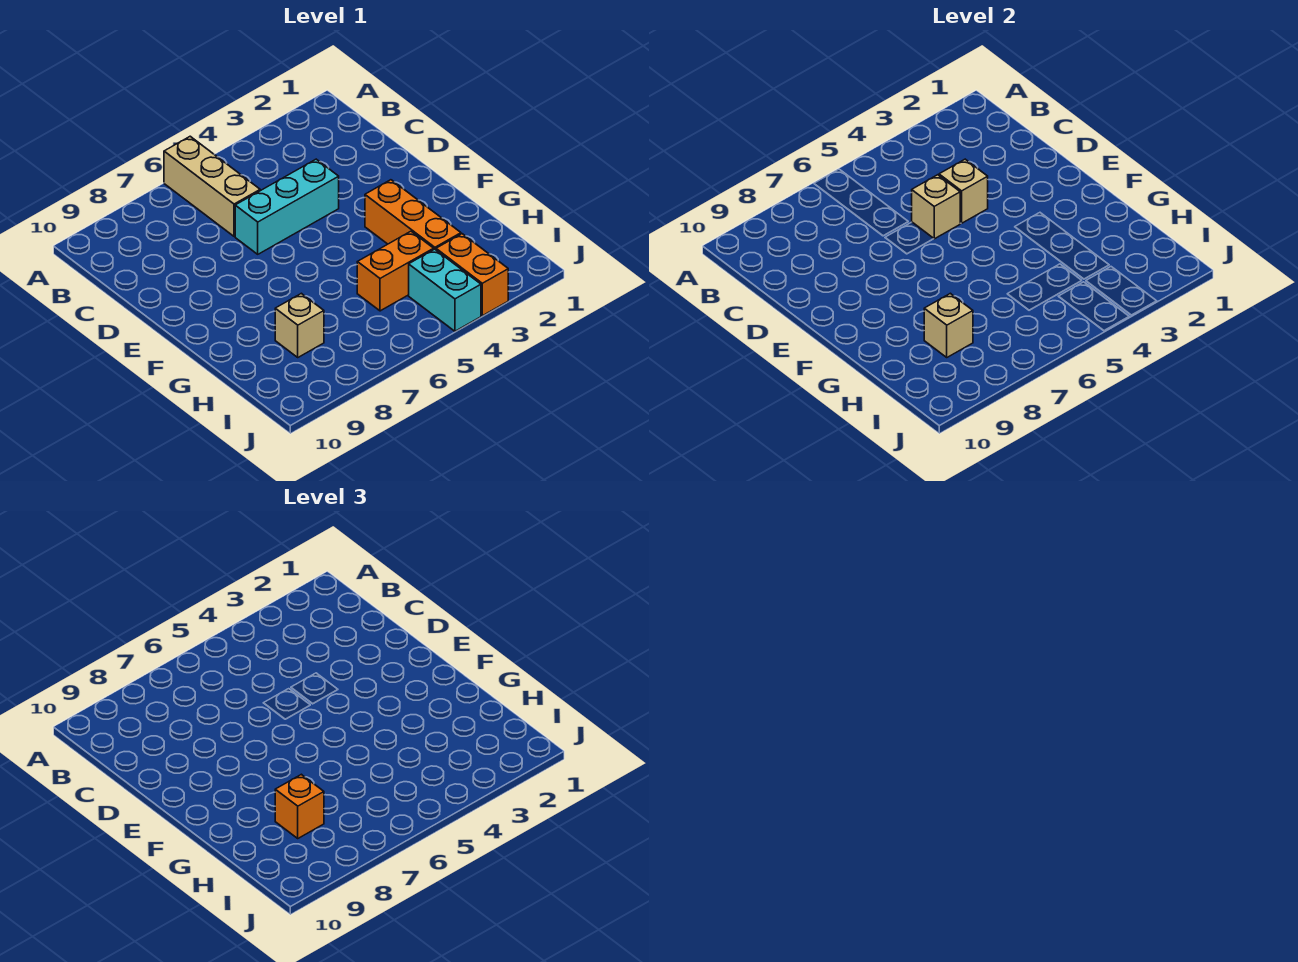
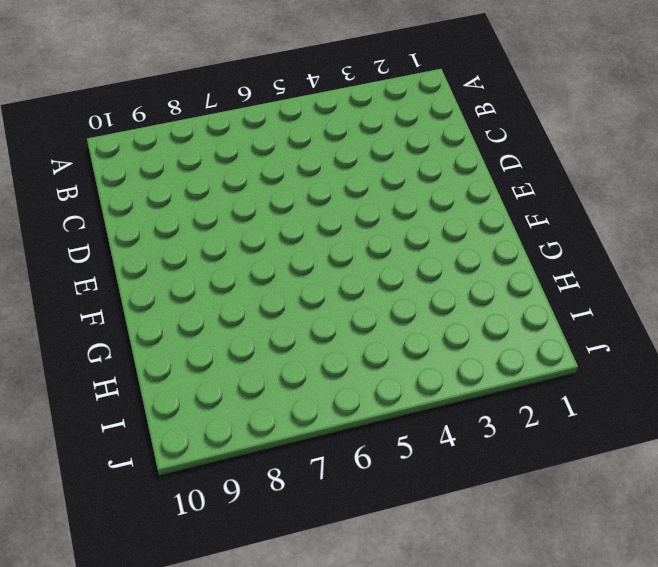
none -> tan brick A6:C6 level 1
none -> cyan brick D4:D6 level 1

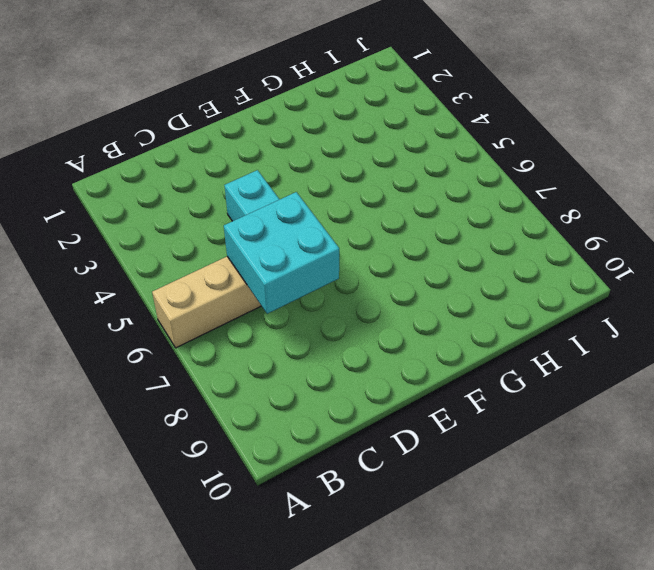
cyan brick C6:D7 level 2 -> none
none -> orange brick F3:H3 level 1
none -> orange brick H4:H5 level 1

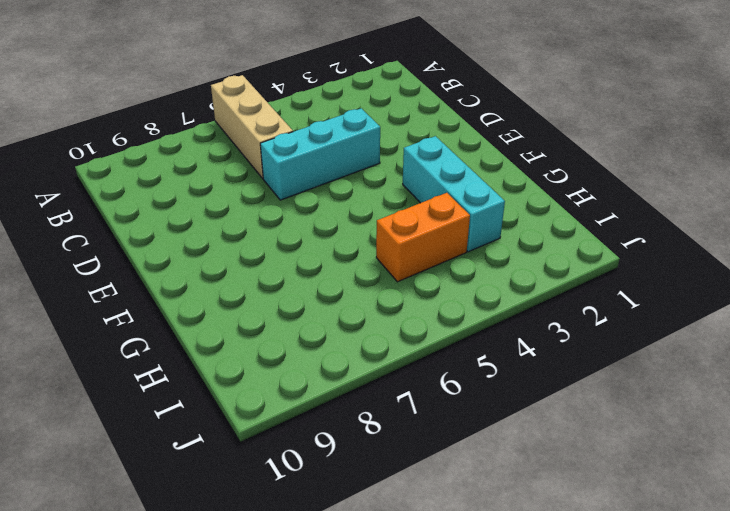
cyan brick F3:H3 level 1 -> orange brick F3:H3 level 1
none -> tan brick H8 level 1
none -> orange brick I3:J3 level 1

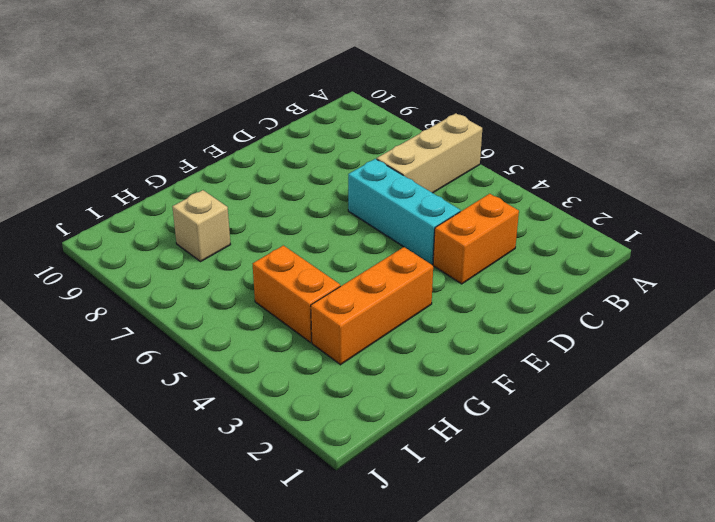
orange brick C3:D3 level 1 -> orange brick I3:J3 level 1
none -> cyan brick I4:J4 level 1
none -> tan brick D4 level 2

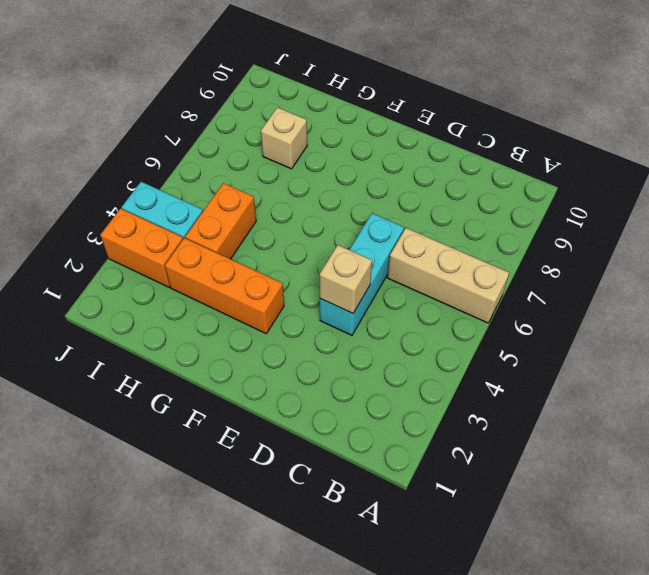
none -> tan brick D5 level 2
none -> tan brick H8 level 2

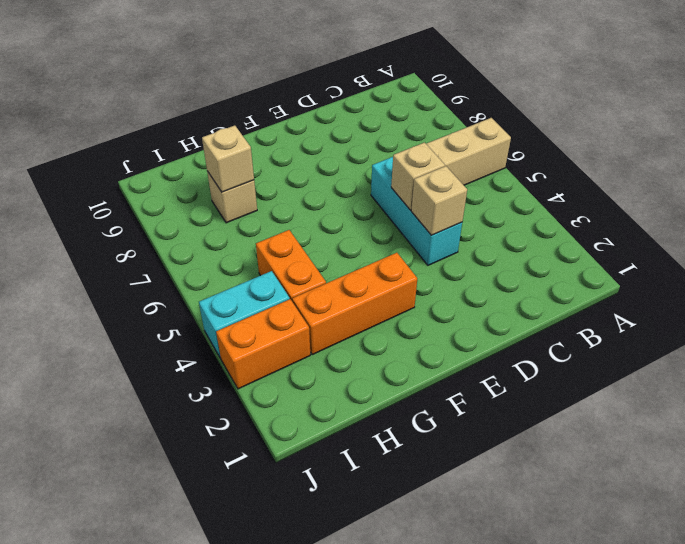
none -> orange brick H8 level 3

